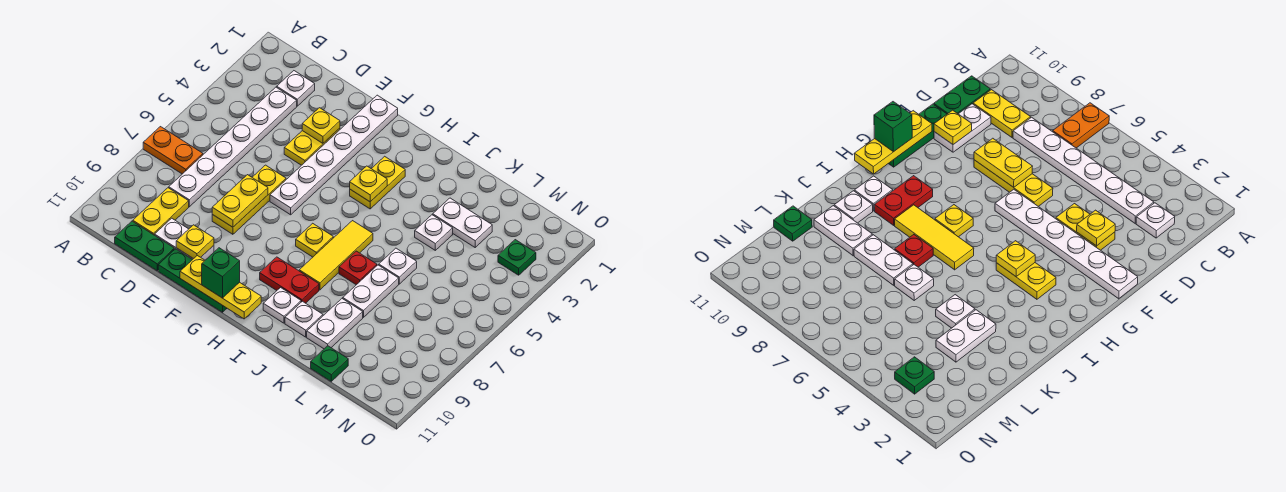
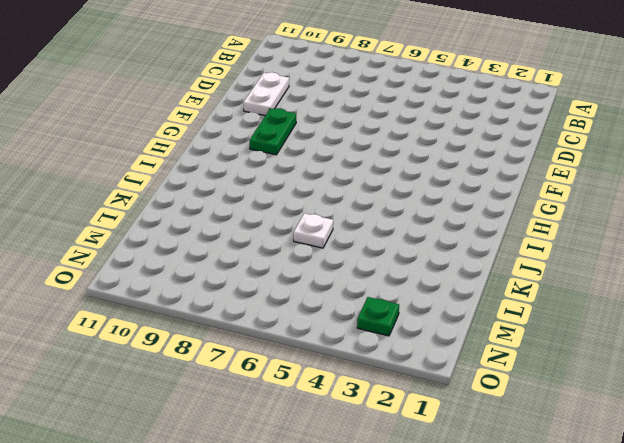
green plate F9:G9 level 1 -> green plate C11:D11 level 1
none -> orange plate A7:B7 level 1
none -> white plate C2 level 1
none -> white plate C3:C8 level 1
none -> yellow plate C9:C10 level 1

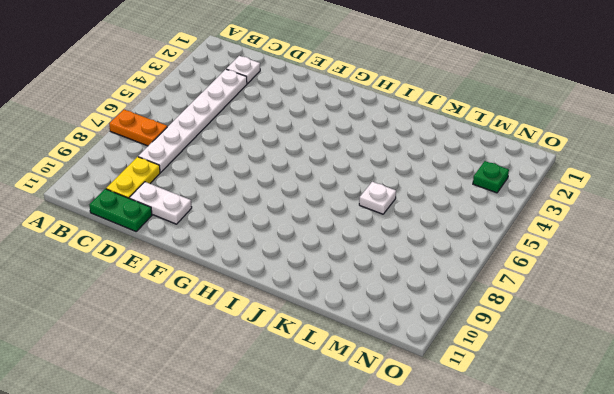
none -> yellow plate E3:E4 level 1
none -> yellow plate E6:E8 level 1
none -> green plate E11:G11 level 1
none -> white plate F1:F6 level 1

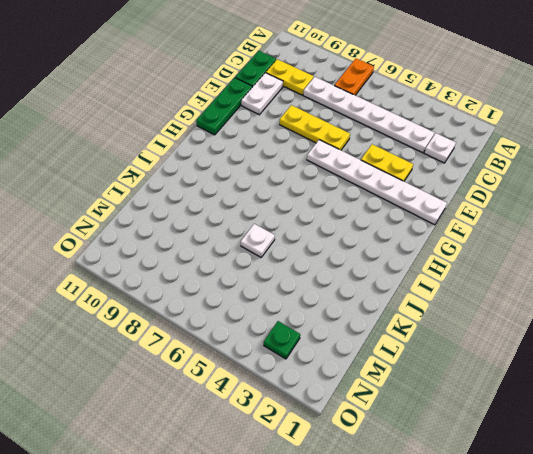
none -> yellow plate H3:H4 level 1
none -> yellow plate H7 level 1
none -> red plate H9:I9 level 1
none -> yellow tile I6:I8 level 1

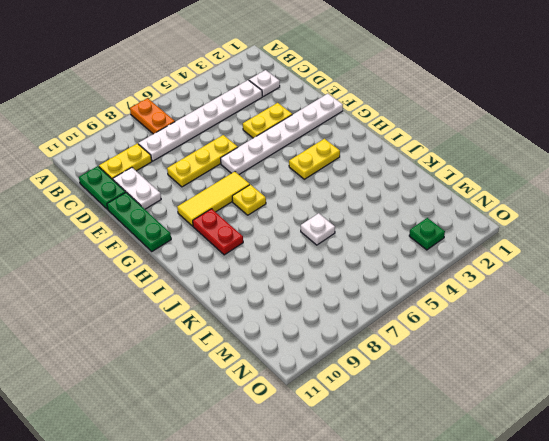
yellow tile G7:G9 level 1 -> yellow tile I6:I8 level 1
none -> white plate I10 level 1
none -> red plate J7 level 1
none -> white plate J10 level 1
none -> white plate K3:L3 level 1

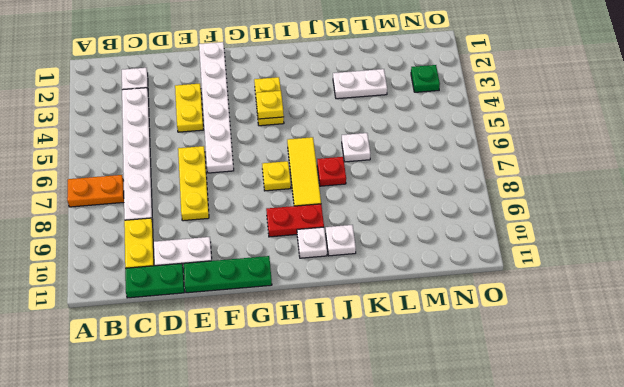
none -> white plate K4 level 1
none -> white plate K7:K8 level 1
none -> white plate K9:K10 level 1
none -> green plate L11 level 1

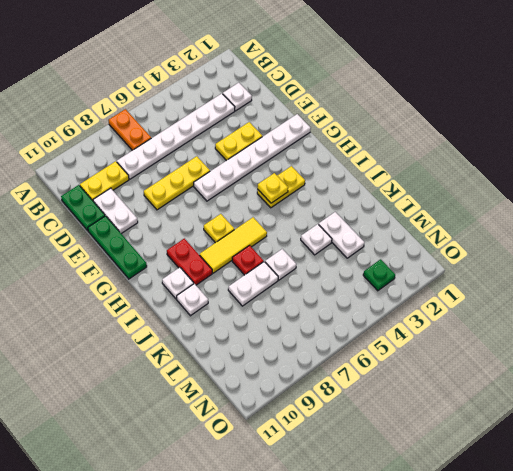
none -> white plate K9:K10 level 1
none -> green plate L11 level 1
none -> yellow plate E3 level 2
none -> yellow plate E7:E8 level 2

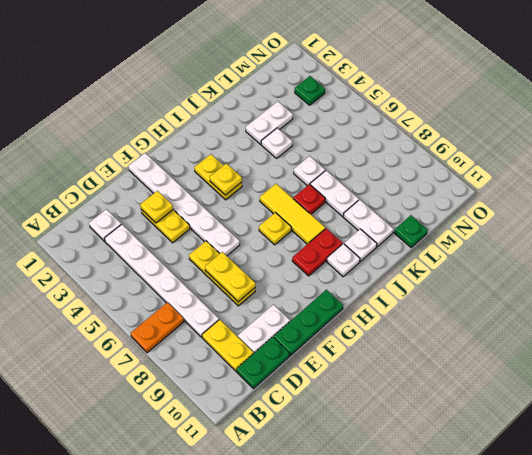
none -> yellow plate E10 level 2
none -> yellow plate F11:H11 level 2
none -> green brick G11 level 3

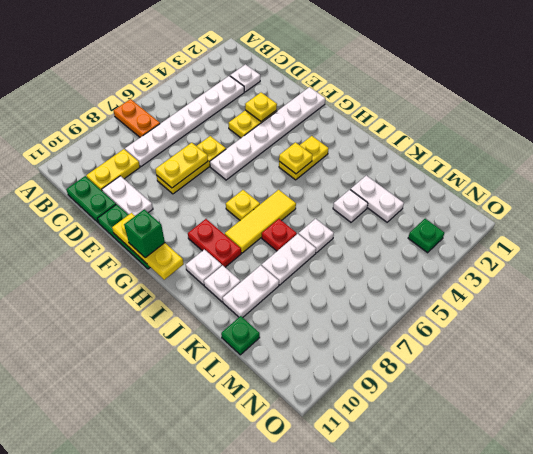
none -> yellow plate E10 level 2

